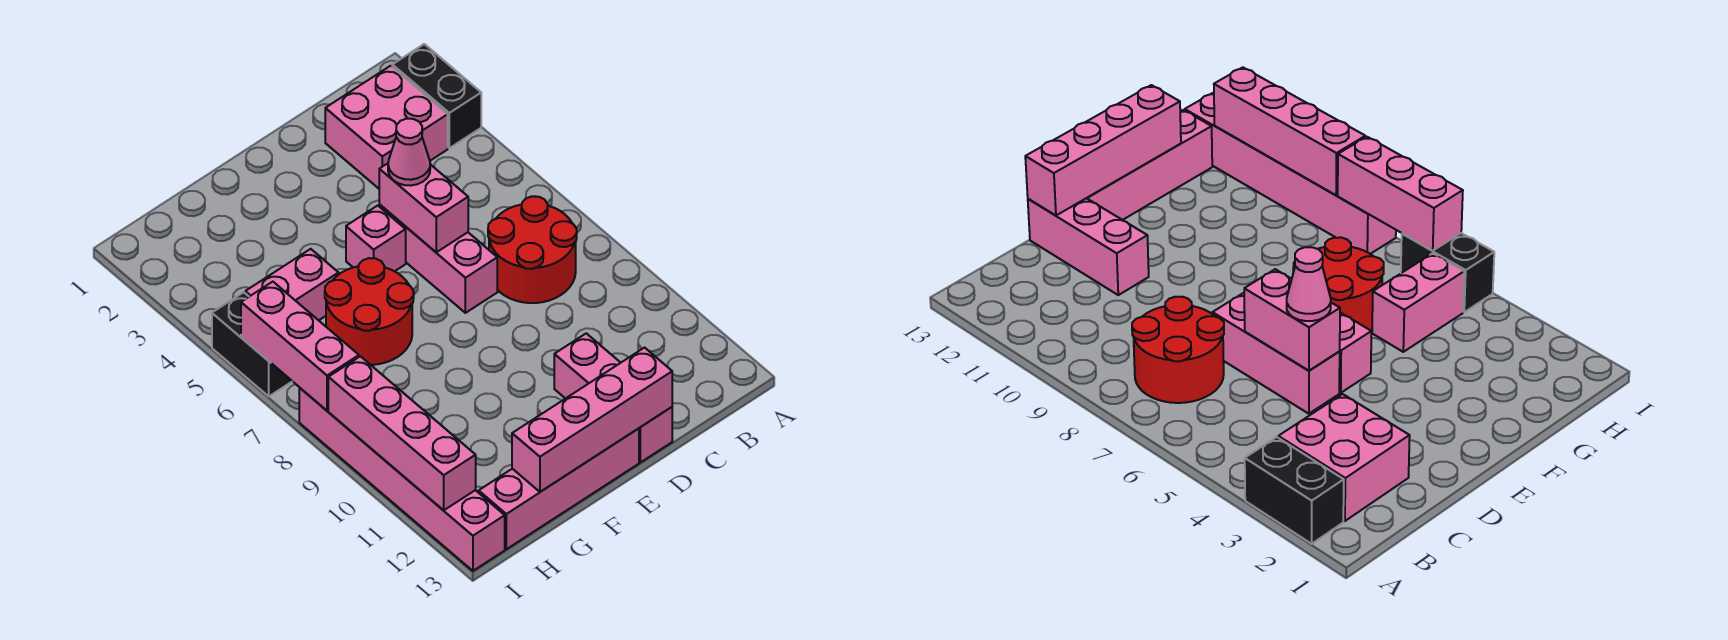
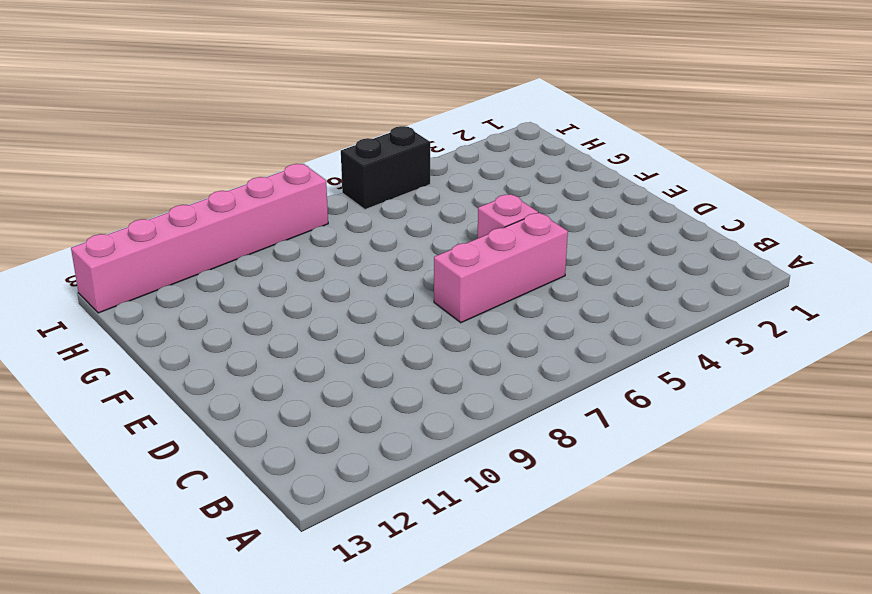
none -> black brick A2:A3 level 1
none -> pink brick B2:C3 level 1
none -> red round brick B7:C8 level 1

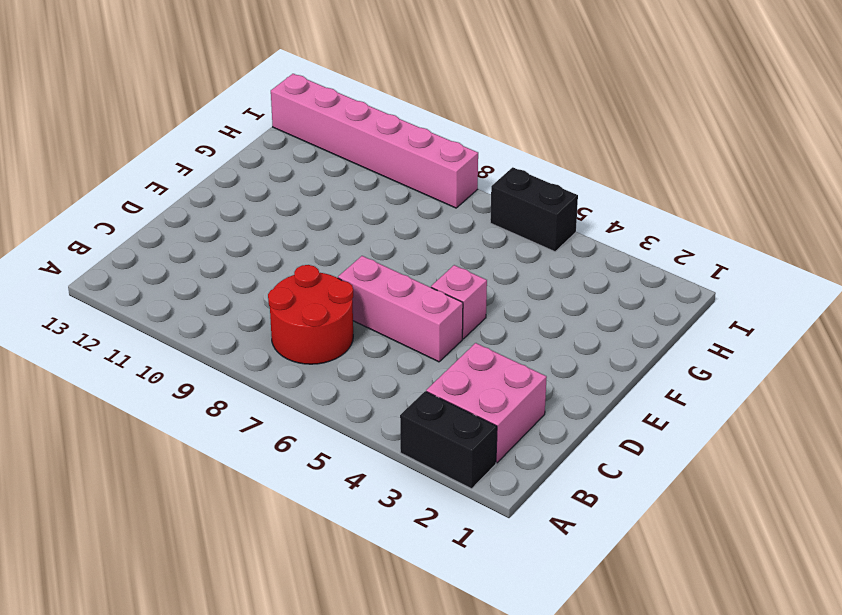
none -> pink brick D11:D13 level 1
none -> pink brick E13:H13 level 1
none -> red round brick F6:G7 level 1

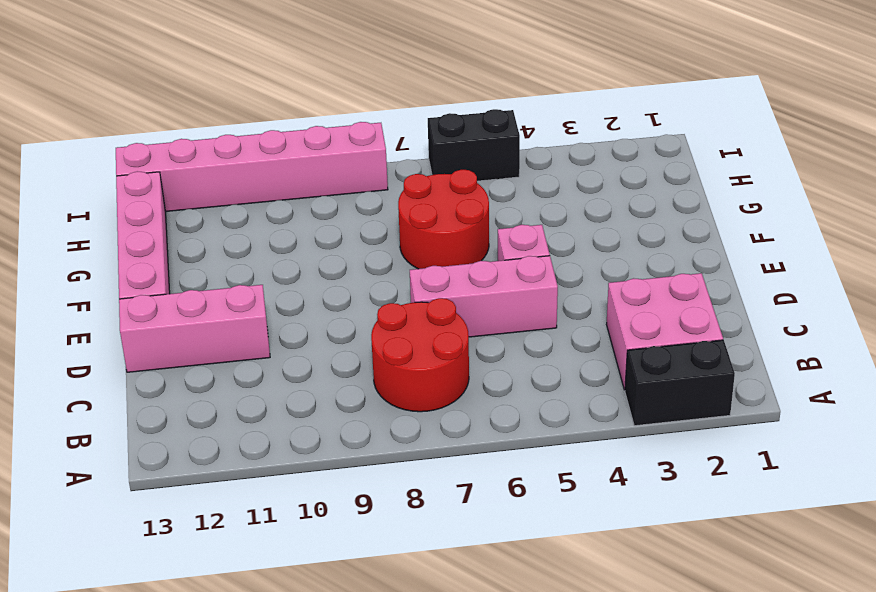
none -> pink brick G5:H5 level 1
none -> pink brick D5:D6 level 2
none -> pink brick D13:G13 level 2

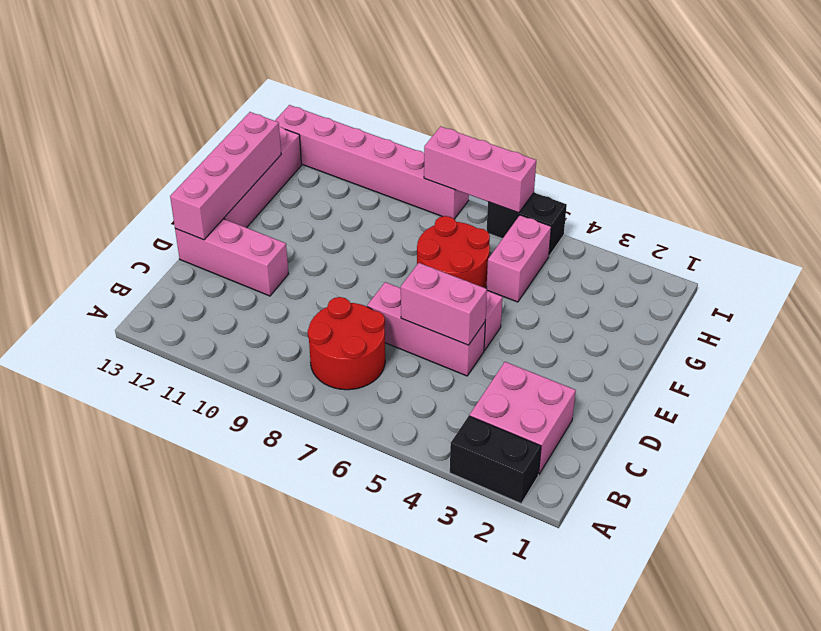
none -> pink brick I9:I12 level 2
none -> pink cone D5 level 3

